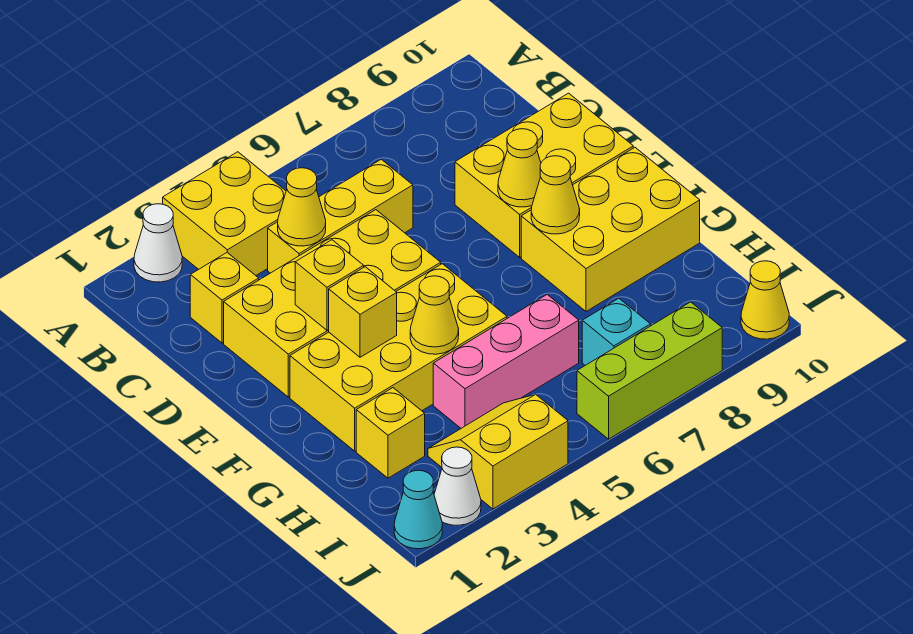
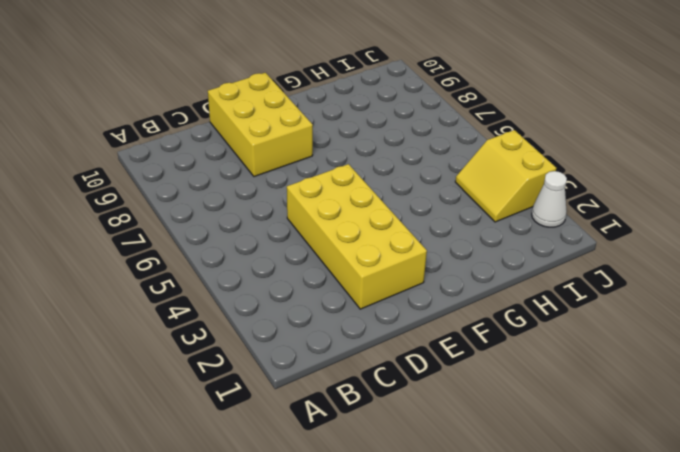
none -> white cone A2 level 1
none -> yellow brick A3:B4 level 1
none -> yellow brick C2 level 1

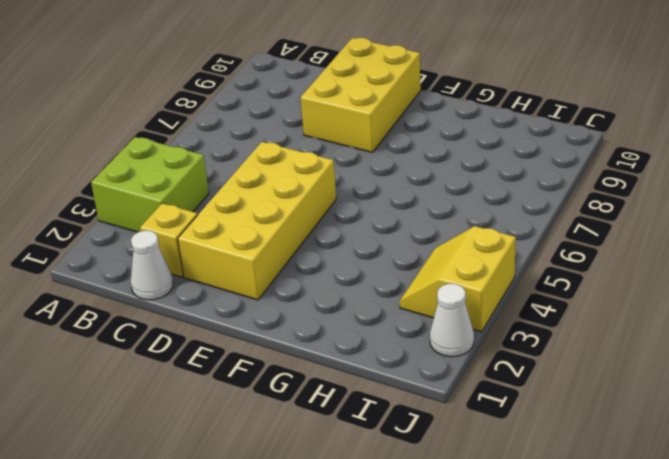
lime brick A3:B4 level 1 -> yellow brick A3:B4 level 1
white cone C1 level 1 -> white cone A2 level 1
none -> yellow brick C4:C6 level 1
none -> yellow brick F2:G5 level 1
none -> yellow brick F8:G10 level 1

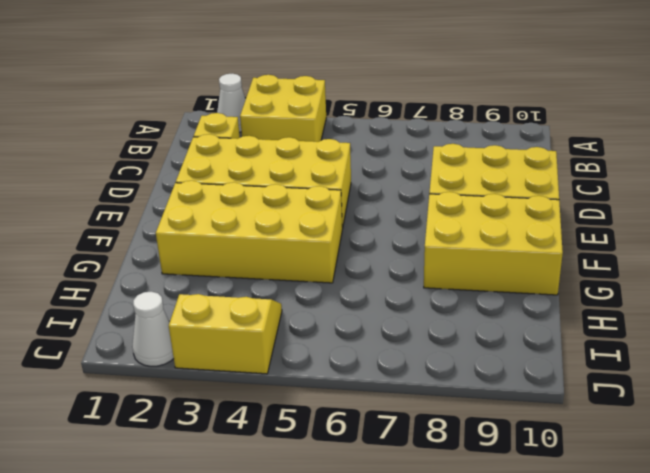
none -> yellow brick C4:C6 level 1
none -> yellow brick H2 level 1
none -> pink brick H4:H6 level 1

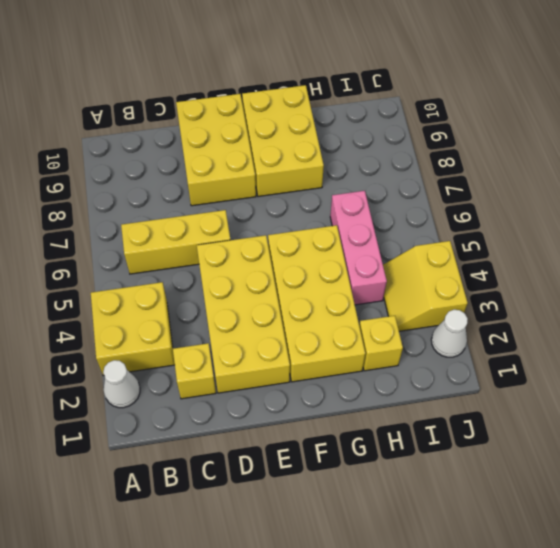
yellow brick B6:D6 level 1 -> yellow brick C4:C6 level 1
none -> cyan brick I7 level 1
none -> cyan cone J1 level 1
none -> lime brick J6:J8 level 1

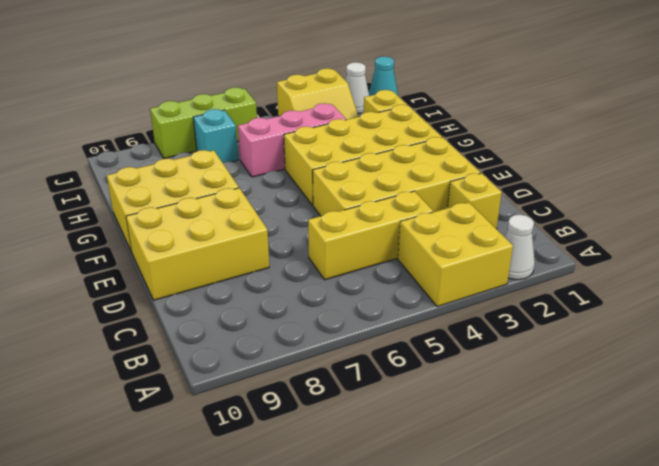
none -> yellow cone J10 level 1
none -> yellow cone C4 level 2
none -> yellow brick E3 level 2

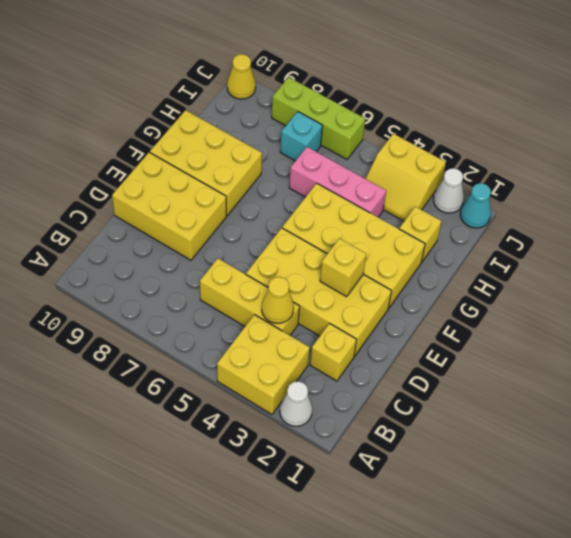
none -> yellow cone E8 level 2
none -> yellow brick F3 level 2
none -> yellow cone F8 level 2

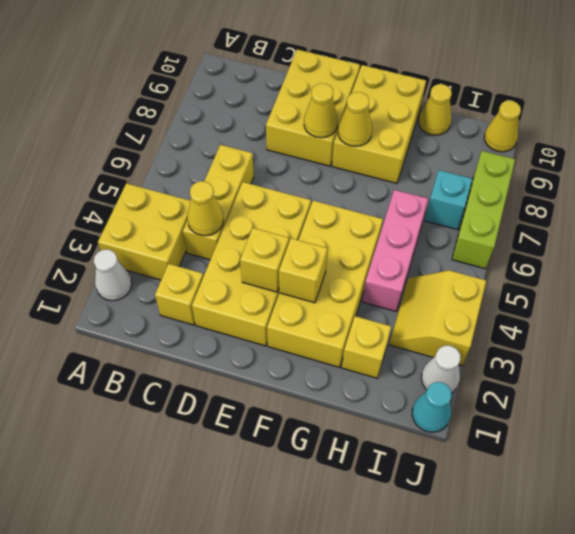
yellow cone H10 level 1 -> yellow cone G4 level 2

